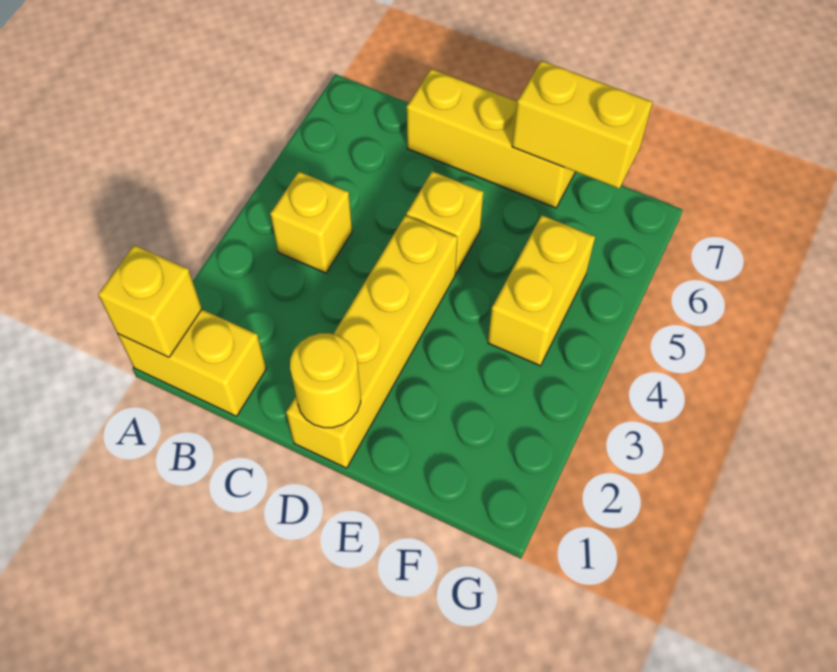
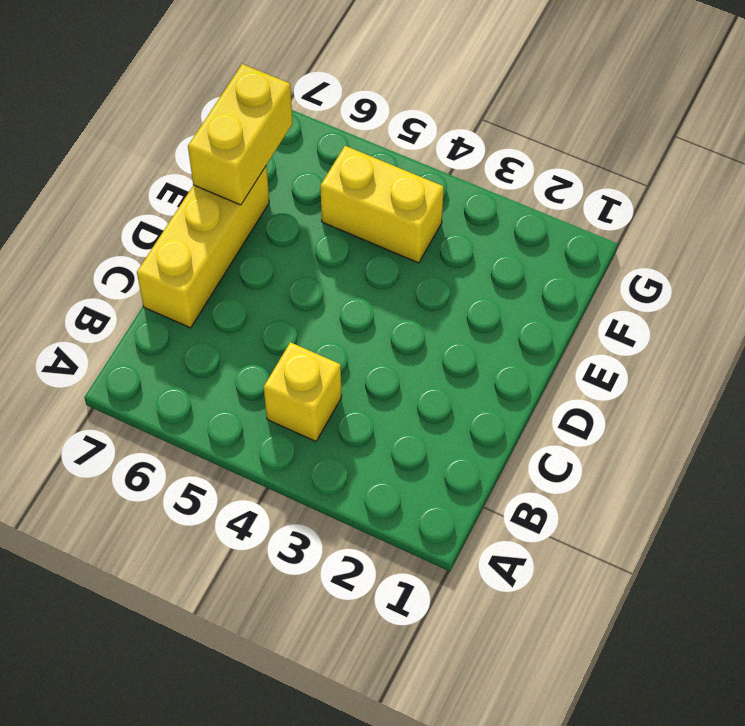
none -> yellow brick A1:B1 level 1
none -> yellow brick D1:D4 level 1

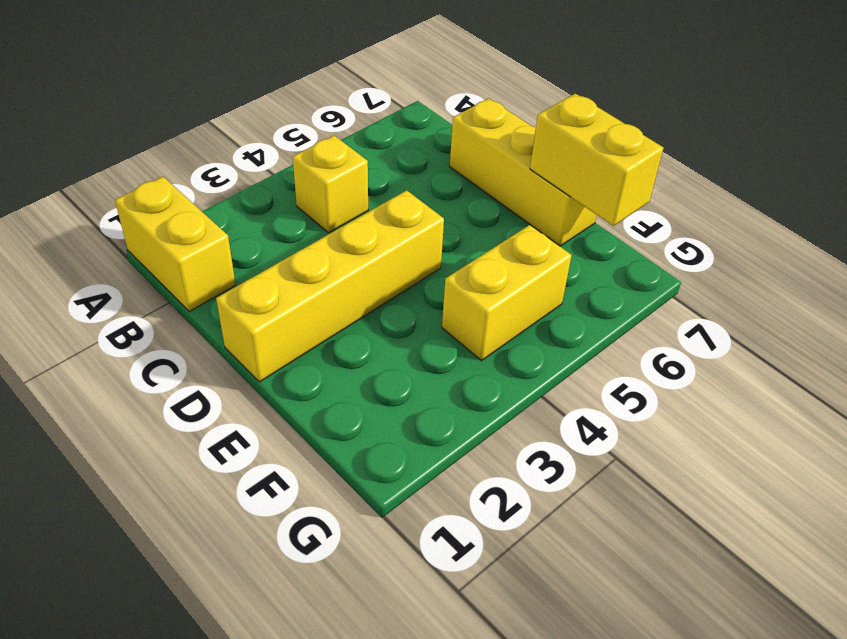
none -> yellow brick D5 level 1
none -> yellow brick A1 level 2

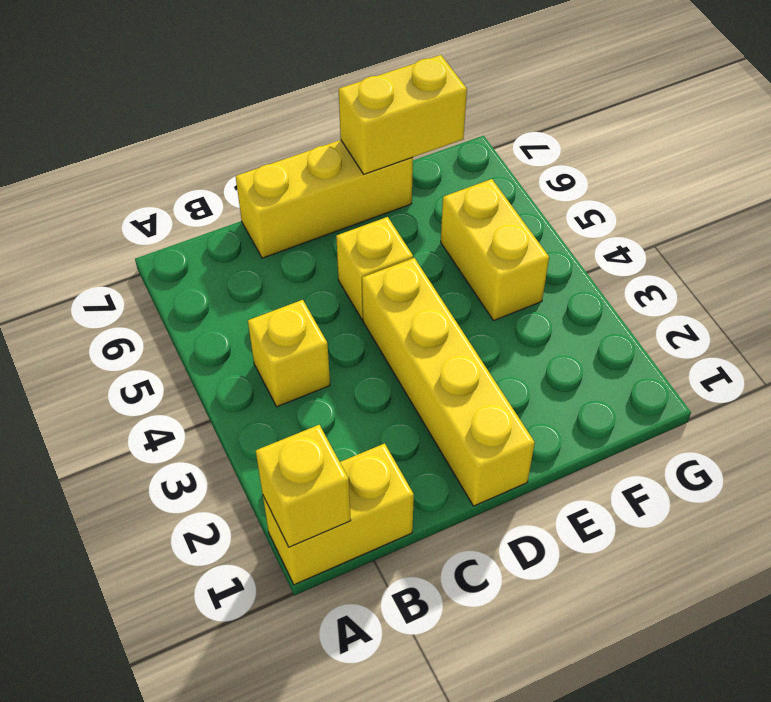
none -> yellow round brick D1 level 2

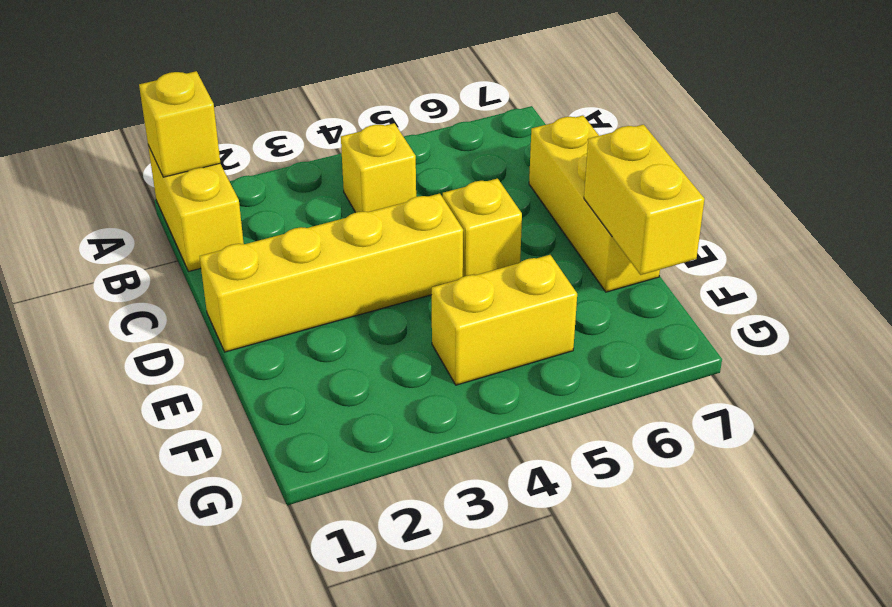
none -> yellow round brick D1 level 2

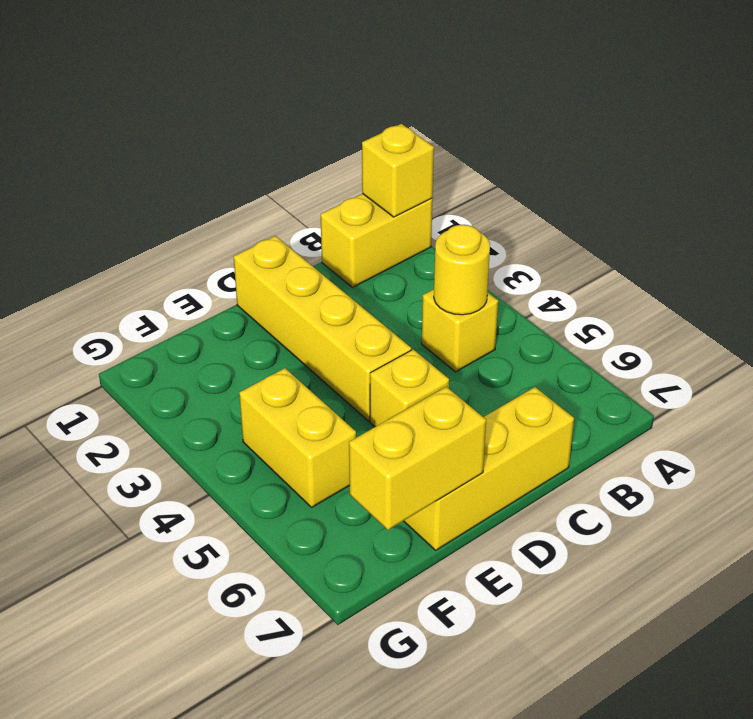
yellow round brick B4 level 2 -> yellow round brick D1 level 2

